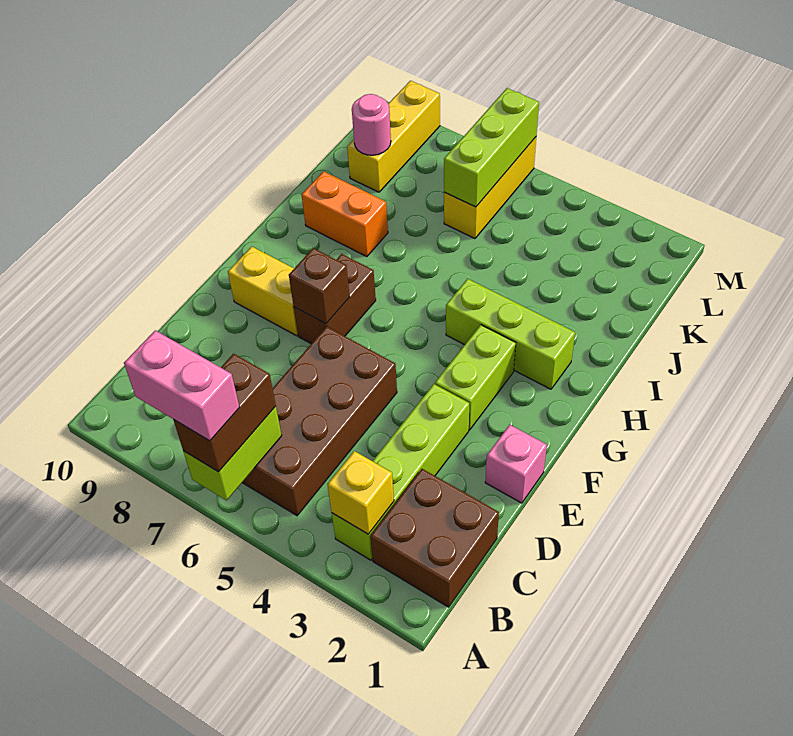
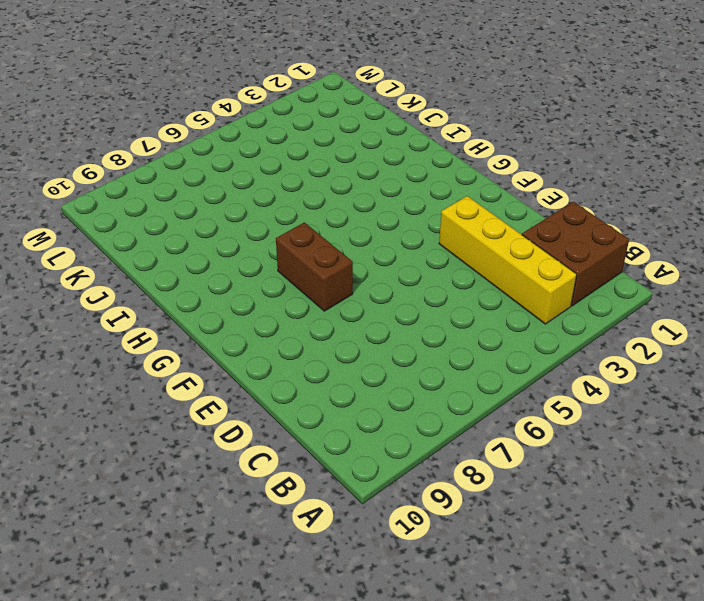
yellow brick B3:E3 level 1 -> lime brick B3:E3 level 1
none -> brown brick B5:E6 level 1
none -> pink brick E1 level 1
none -> lime brick F3:G3 level 1

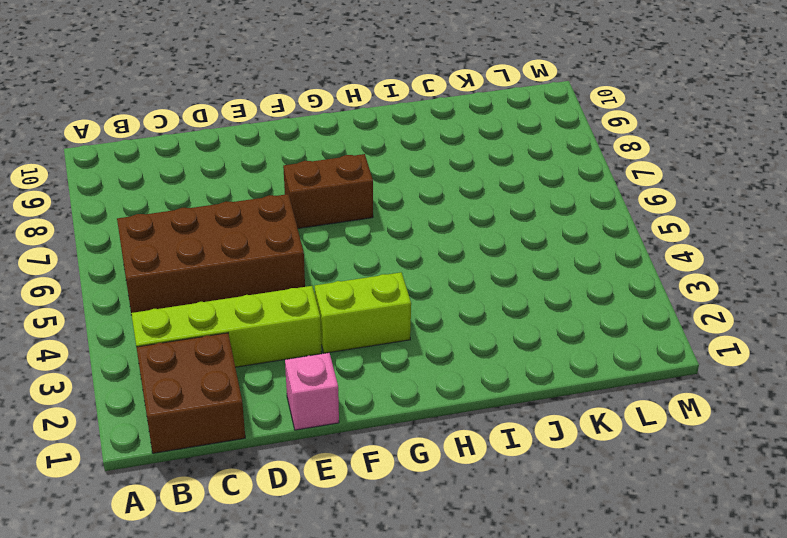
none -> yellow brick F8:F9 level 1
none -> lime brick H2:H4 level 1
none -> orange brick I8:I9 level 1

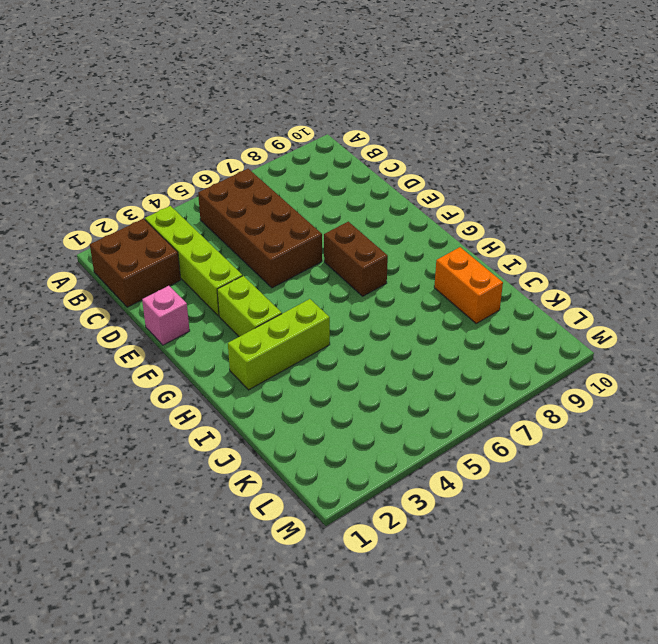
orange brick I9:J9 level 1 -> orange brick I8:I9 level 1
none -> yellow brick F8:F9 level 1
none -> yellow brick K6:M6 level 1
none -> yellow brick K9:M9 level 1

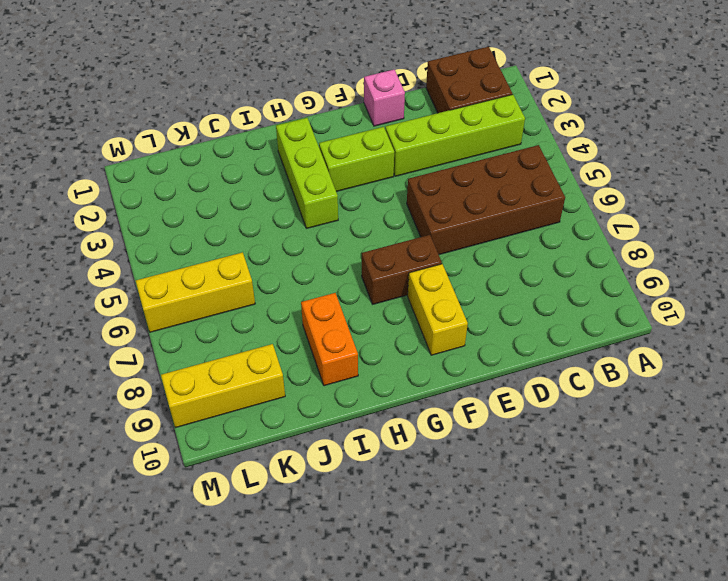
none -> lime brick A6:B6 level 2
none -> yellow brick B3 level 2
none -> brown brick F7 level 2

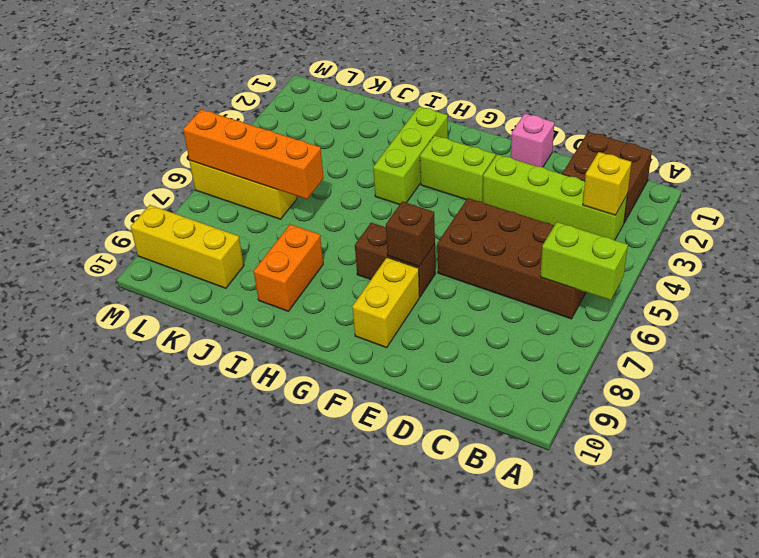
orange brick J6:M6 level 2 -> lime brick K6:M6 level 2
none -> pink round brick K9 level 2
none -> brown brick A6:B6 level 3
none -> pink brick A6:A7 level 4

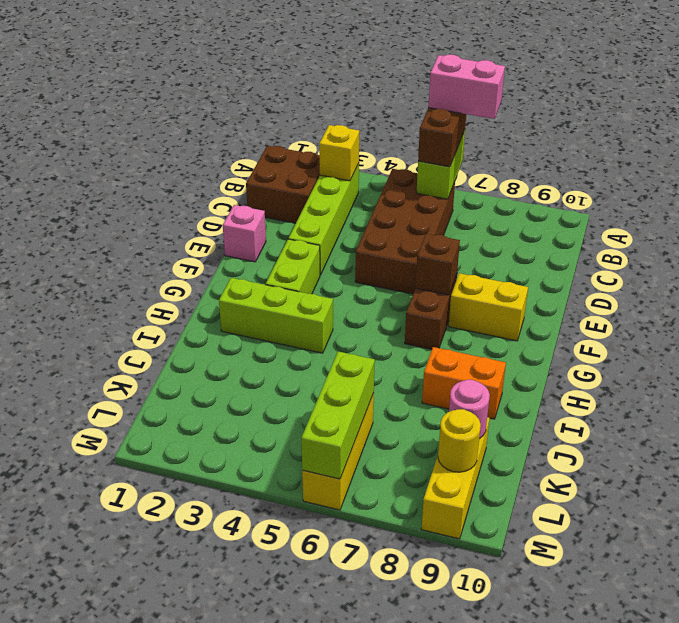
yellow round brick L9 level 2 -> none

